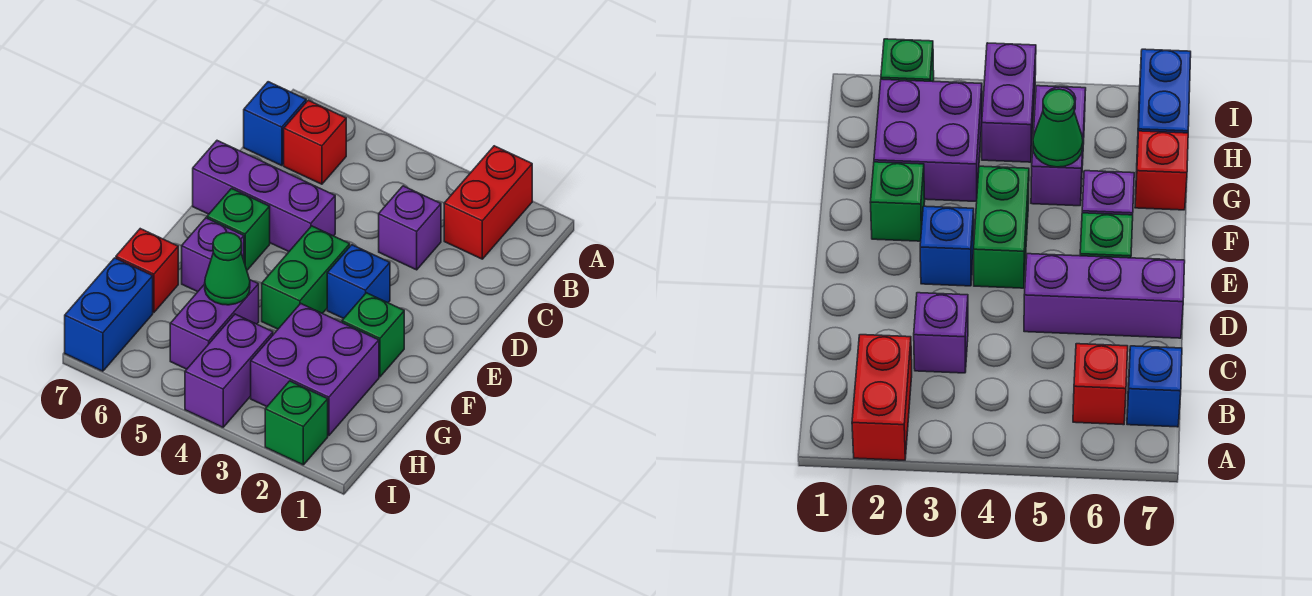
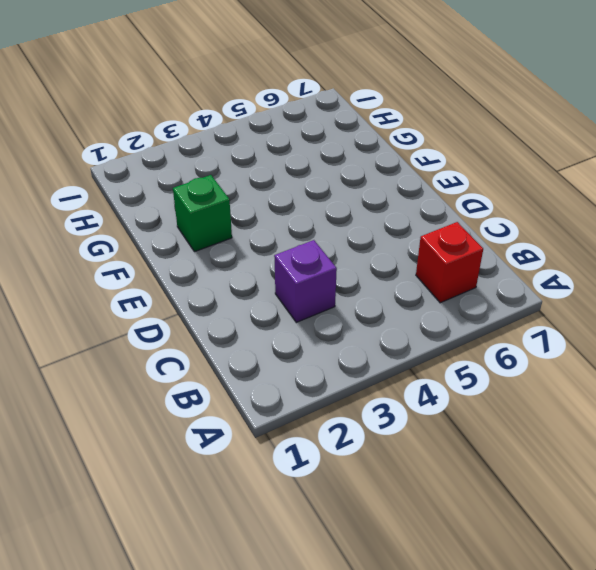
none -> red brick A2:B2 level 1
none -> blue brick B7 level 1
none -> purple brick D5:D7 level 1

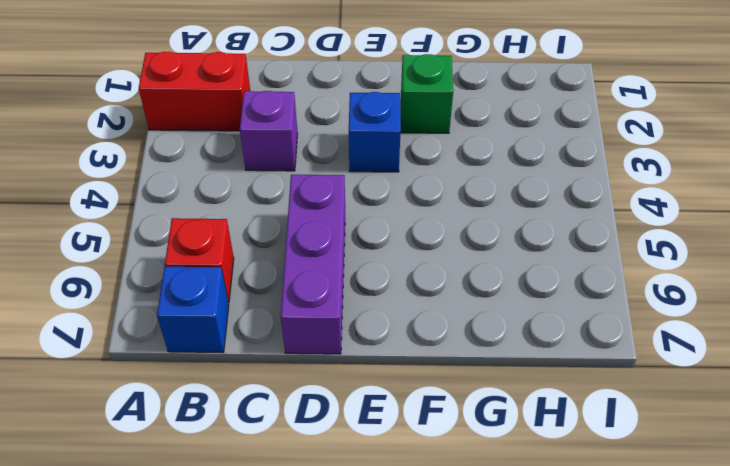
none -> green brick E4:F4 level 1
none -> green brick E6 level 1
none -> purple brick F6 level 1

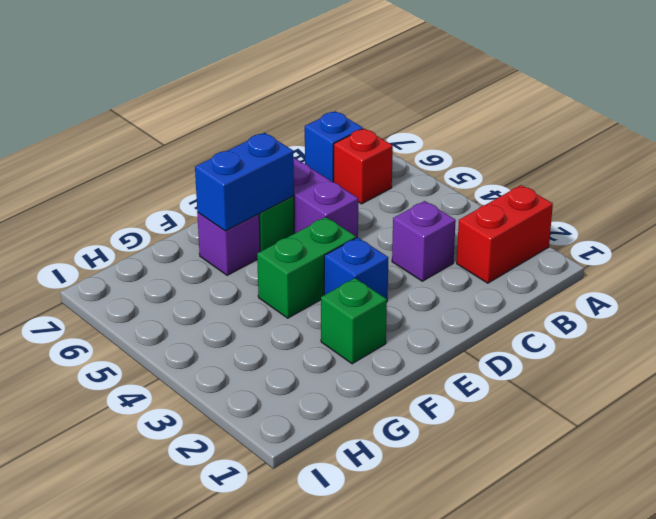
blue brick E6:F6 level 2 -> blue brick H7:I7 level 1
none -> purple brick G2:H3 level 1
none -> purple brick G5:H5 level 1
none -> red brick G7 level 1

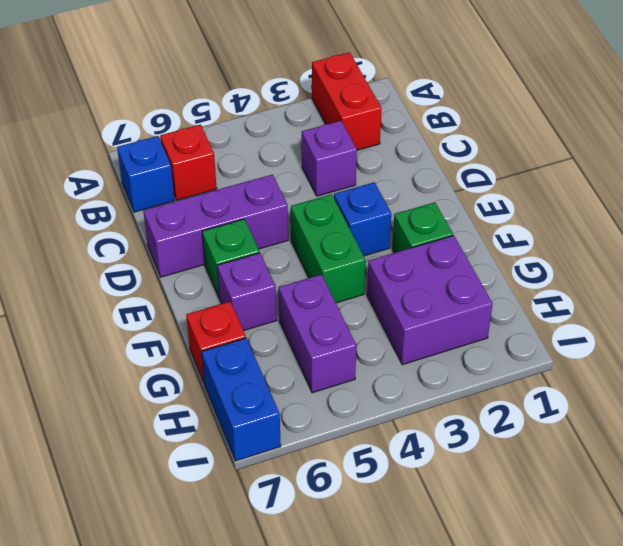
none -> purple brick H4:I4 level 1
none -> green brick I2 level 1
none -> green cone G5 level 2

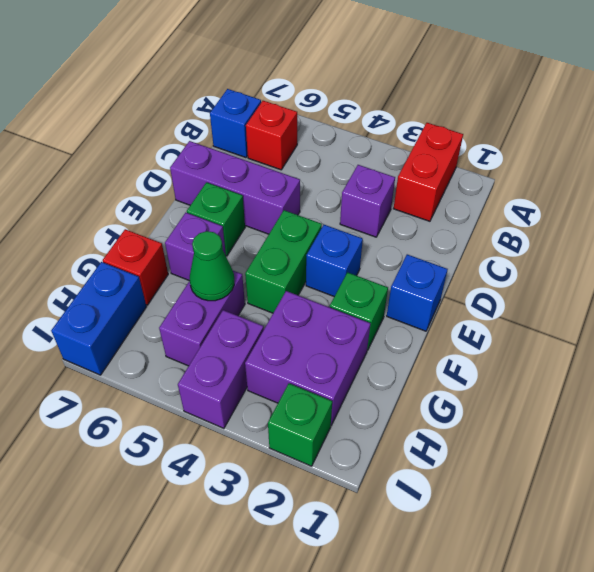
blue brick E1 level 1 -> none

